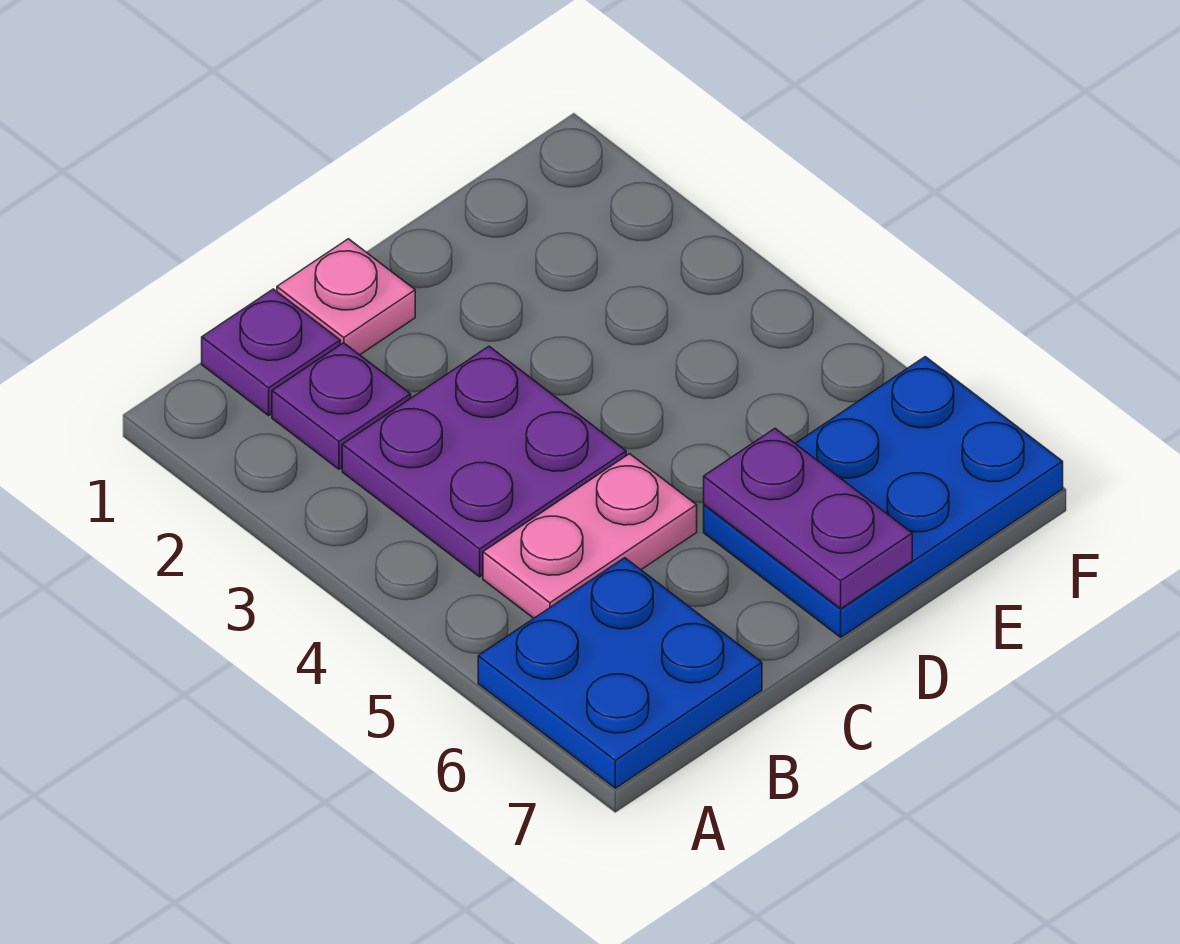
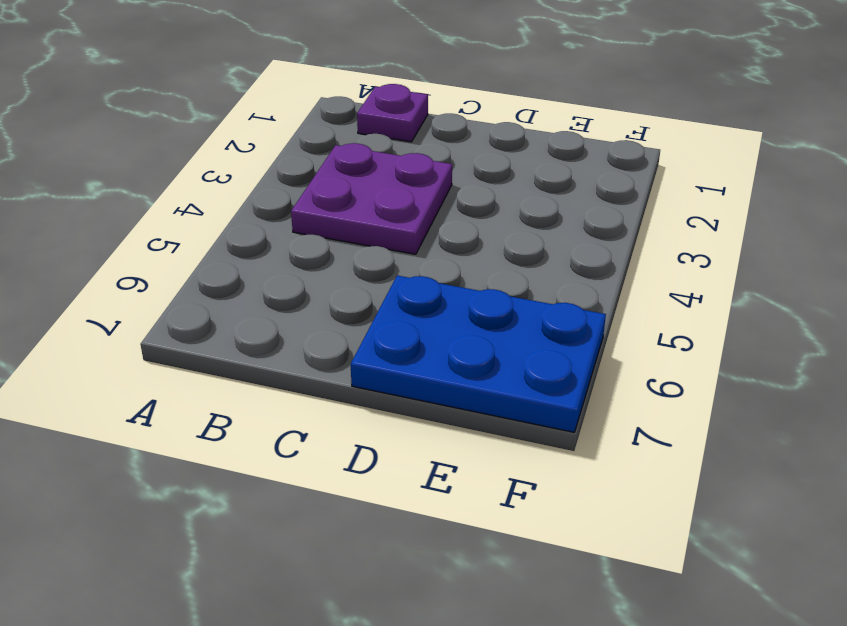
none -> blue plate A6:B7 level 1
none -> purple plate B2 level 1

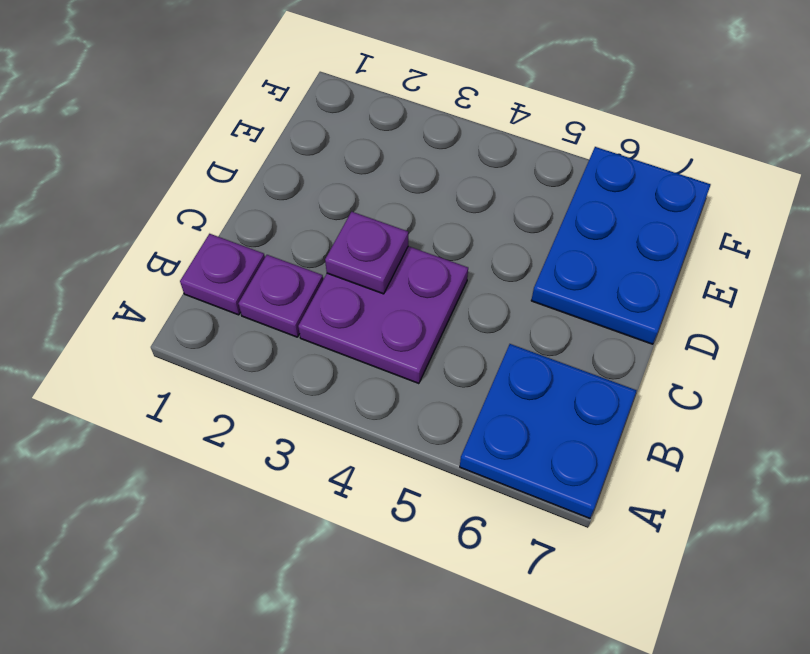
purple plate C3 level 2 -> none
none -> pink plate B5:C5 level 1
none -> pink plate C1 level 1

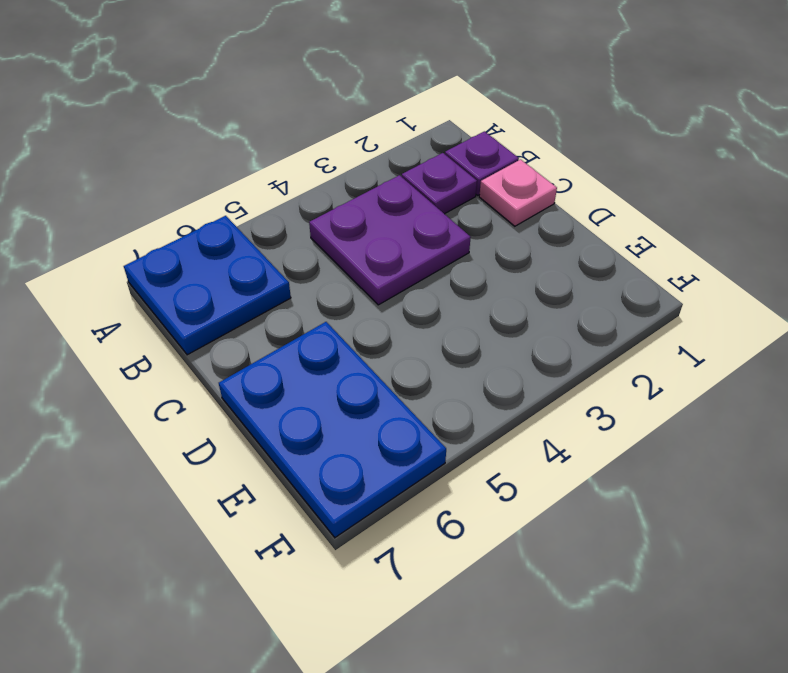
none -> pink plate B5:C5 level 1
none -> purple plate D6:D7 level 2

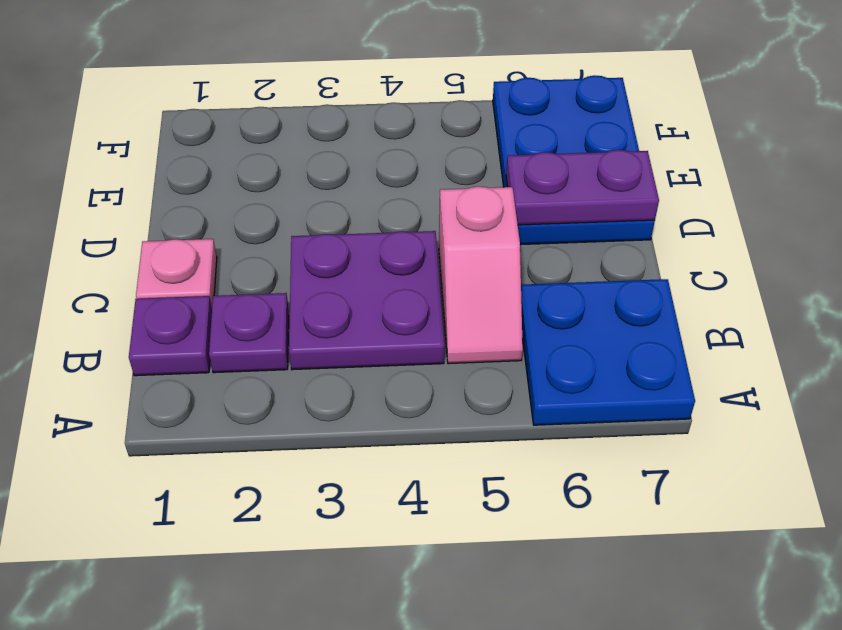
pink slope B5:C5 level 1 top C -> pink plate B5:C5 level 1

